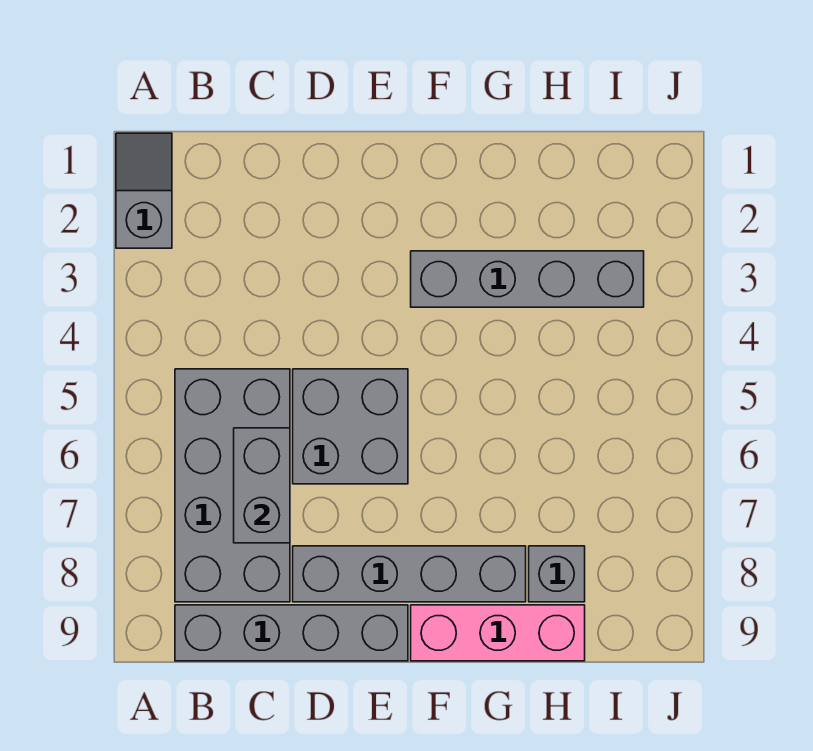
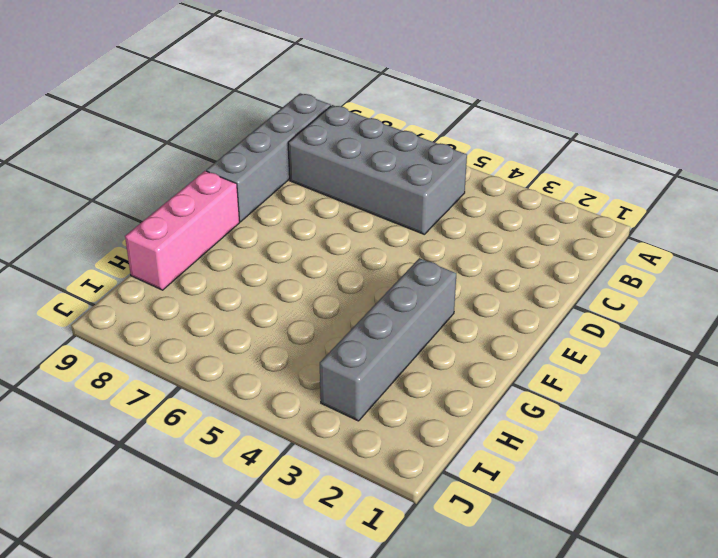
none -> grey slope A1:A2 level 1 top 2
none -> grey brick D5:E6 level 1

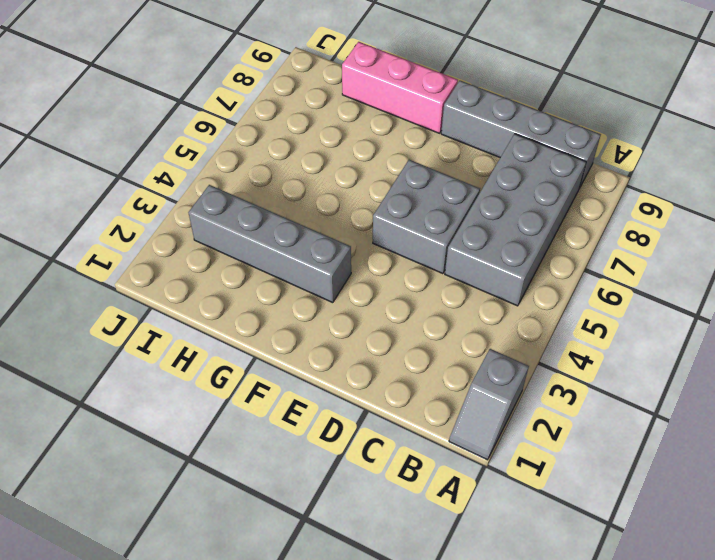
none -> grey brick D8:G8 level 1
none -> grey brick H8 level 1

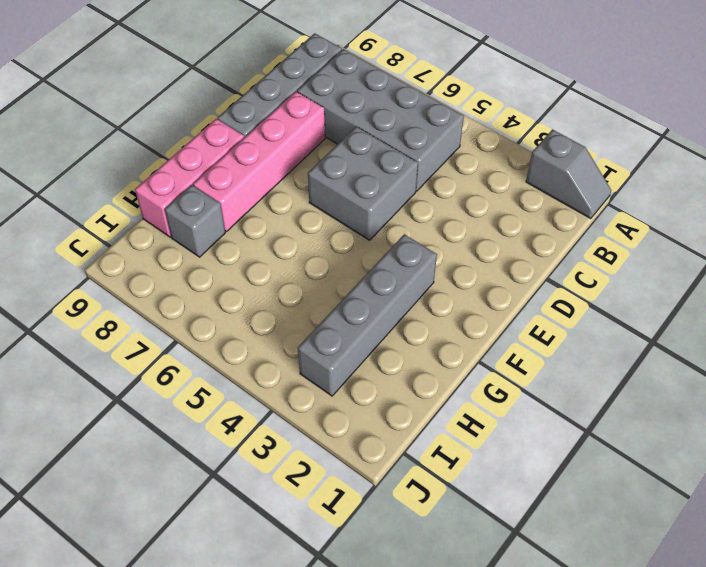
pink brick D8:G8 level 1 -> grey brick D8:G8 level 1
none -> grey brick C6:C7 level 2

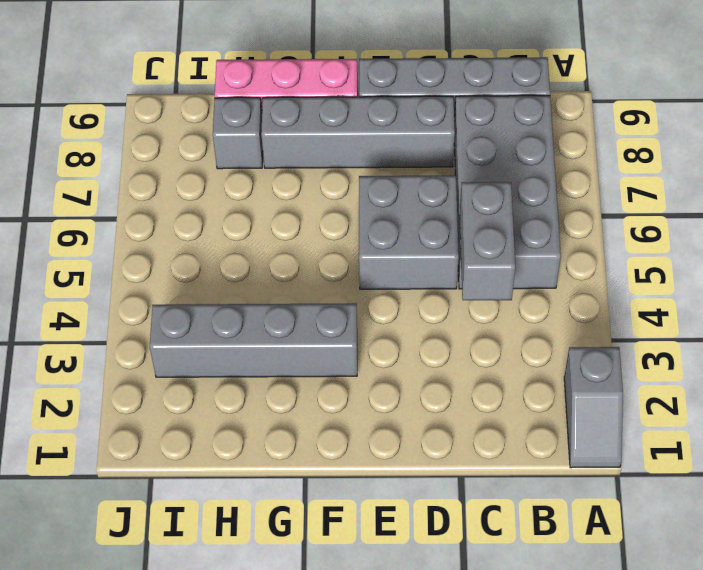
grey brick C4:C5 level 2 -> grey brick C6:C7 level 2

